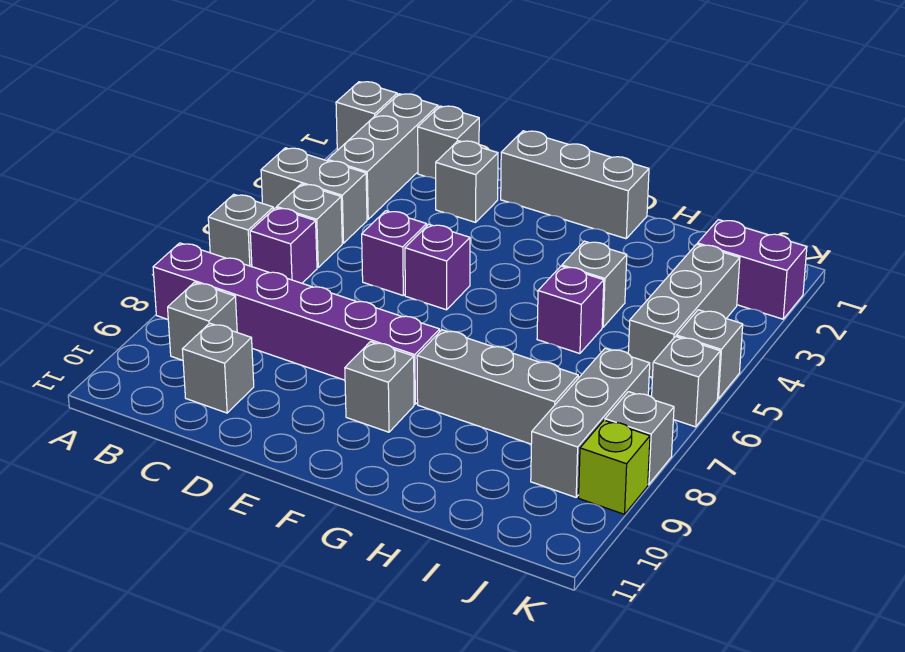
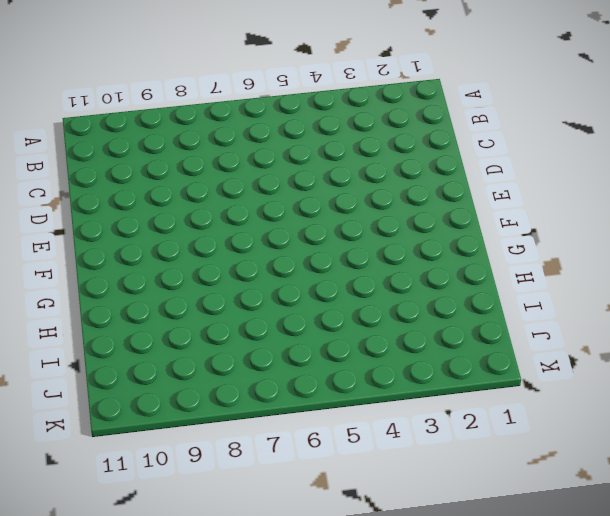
none -> grey brick A1 level 1
none -> grey brick A4:B4 level 1
none -> grey brick A6 level 1

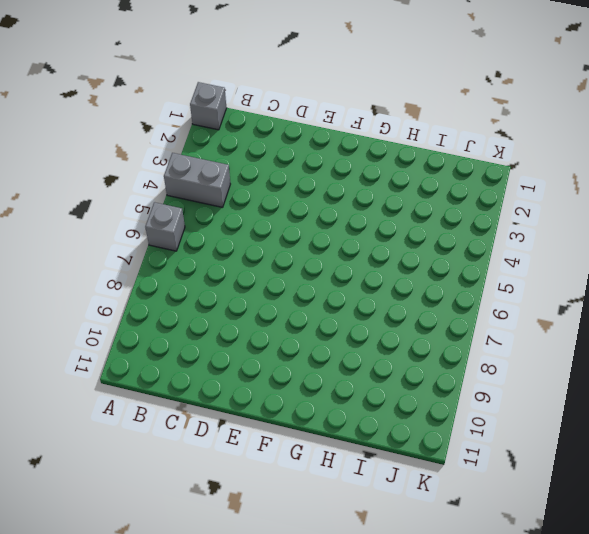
none -> purple brick A8:F8 level 1
none -> grey brick B1:B3 level 1
none -> grey brick B5 level 1

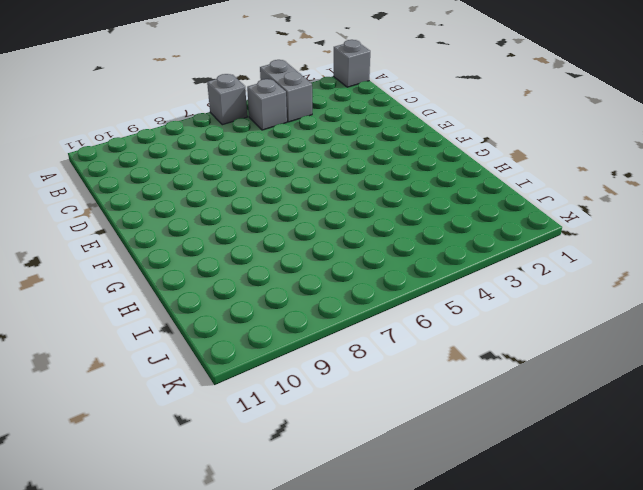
none -> purple brick A8:F8 level 1
none -> grey brick B1:B3 level 1
none -> purple brick B6 level 1

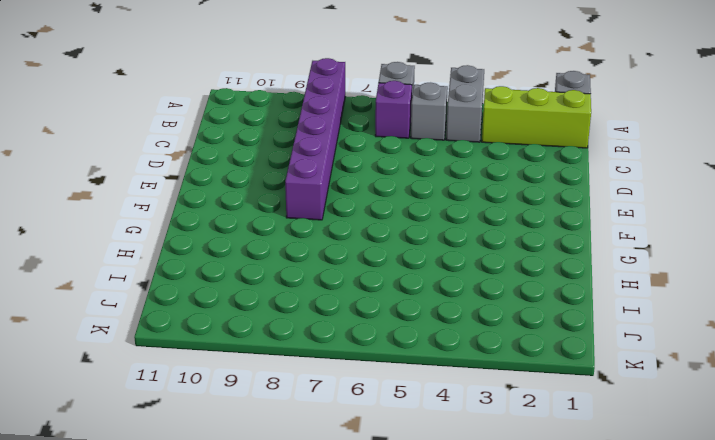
lime brick B1:B3 level 1 -> grey brick B1:B3 level 1
none -> grey brick B9 level 1
none -> grey brick C1 level 1
none -> grey brick C10 level 1

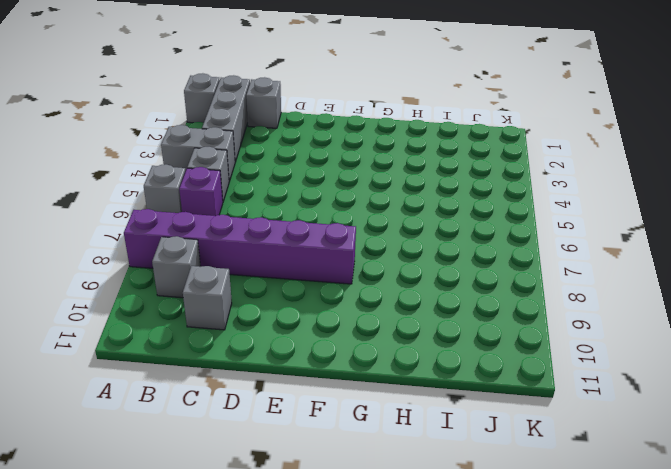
none -> grey brick D2 level 1
none -> purple brick D5 level 1
none -> grey brick E1:G1 level 1

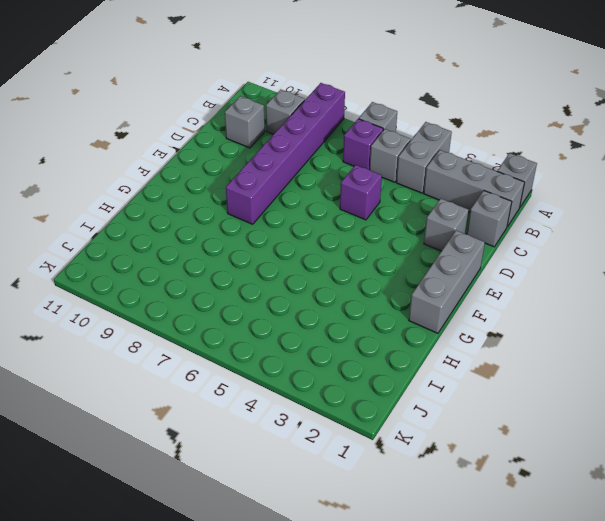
none -> purple brick E5 level 1
none -> grey brick F9 level 1
none -> grey brick G8:I8 level 1

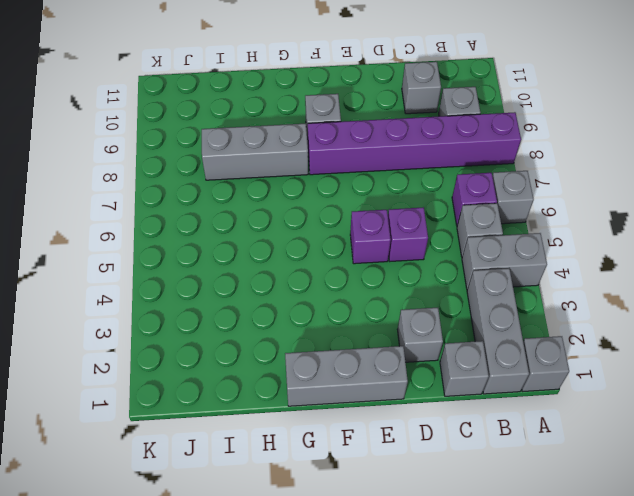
none -> grey brick H4 level 1
none -> purple brick H5 level 1
none -> purple brick J2:K2 level 1

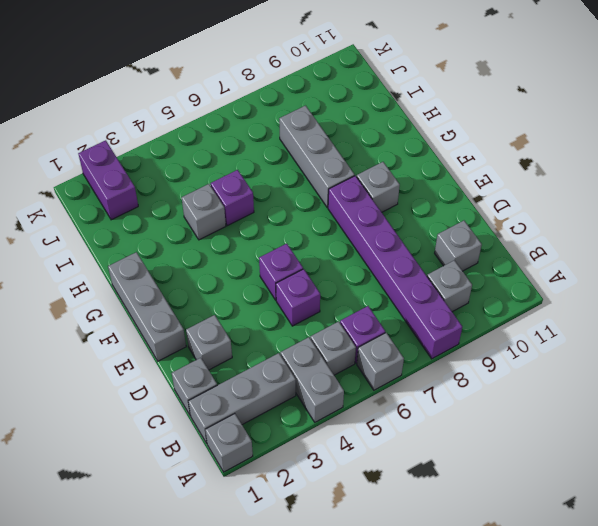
none -> grey brick J3:J5 level 1
none -> grey brick J7:J9 level 1
none -> grey brick K5 level 1

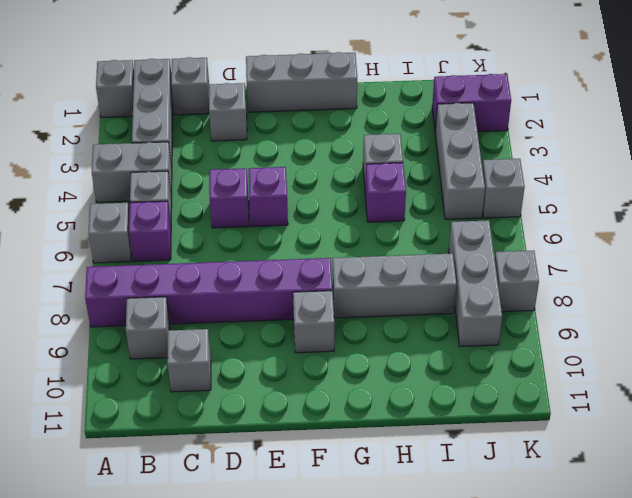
none -> grey brick K6 level 1
none -> lime brick K9 level 1

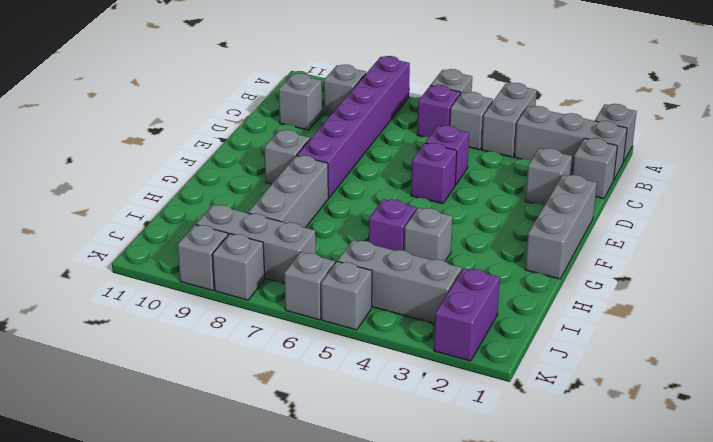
grey brick K9 level 1 -> lime brick K9 level 1

